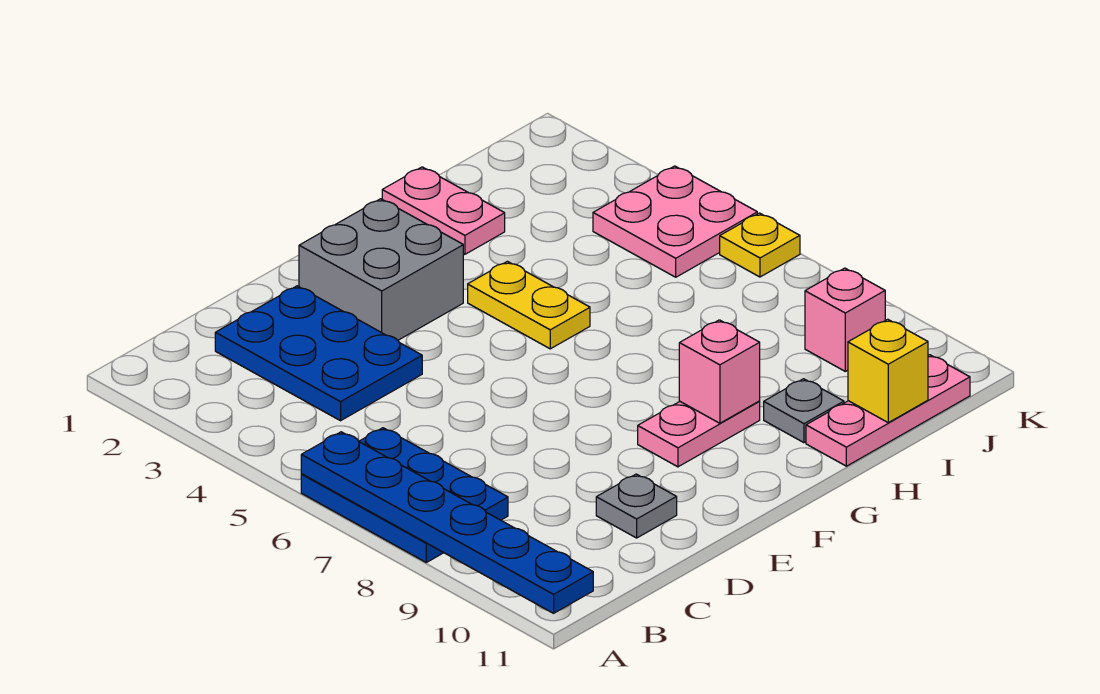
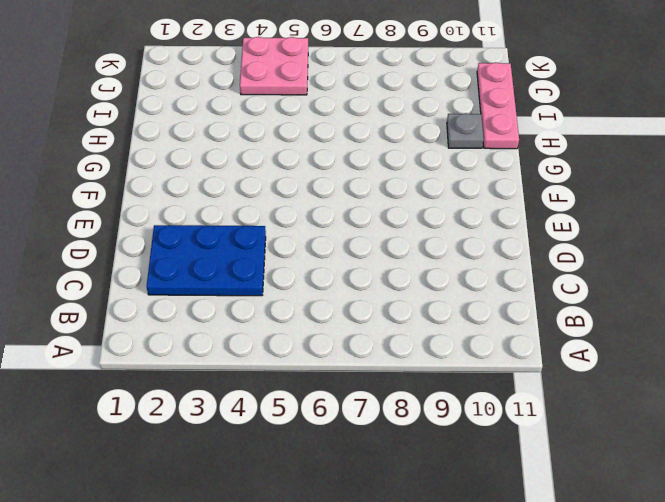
none -> blue plate A6:B8 level 1
none -> grey plate D10 level 1
none -> grey brick E2:F3 level 1

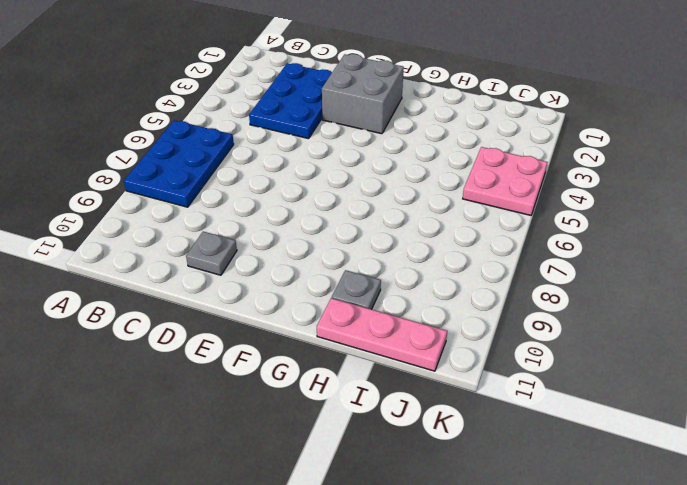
none -> pink plate F9:G9 level 1
none -> yellow plate G4:G5 level 1
none -> pink plate H1:H2 level 1

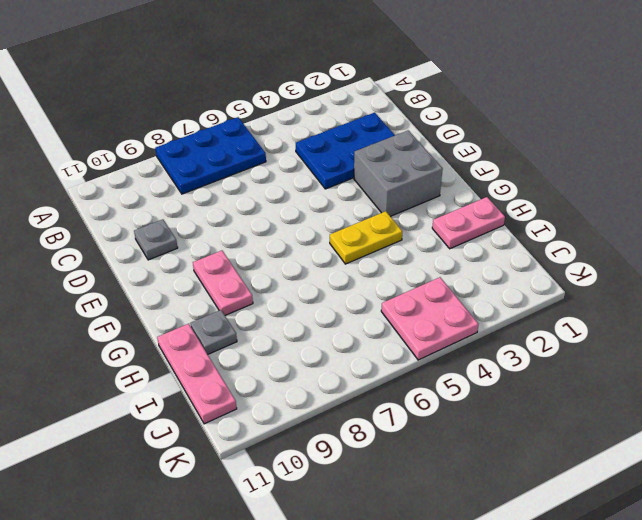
none -> pink brick J9 level 1
none -> yellow plate K6 level 1
none -> blue plate A6:A11 level 2

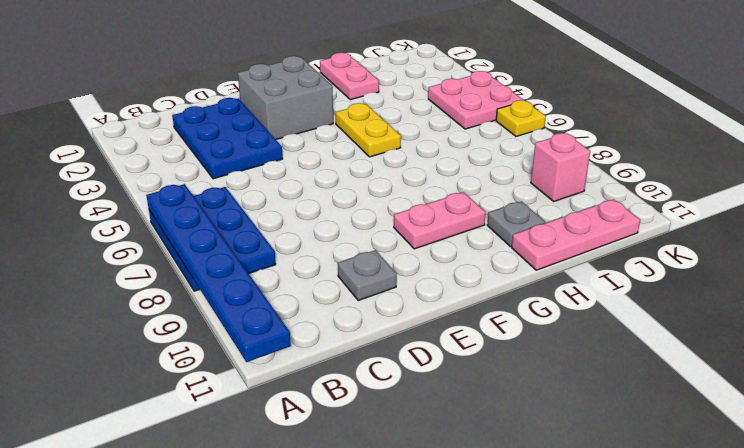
none -> pink brick G9 level 2
none -> yellow brick I11 level 2

